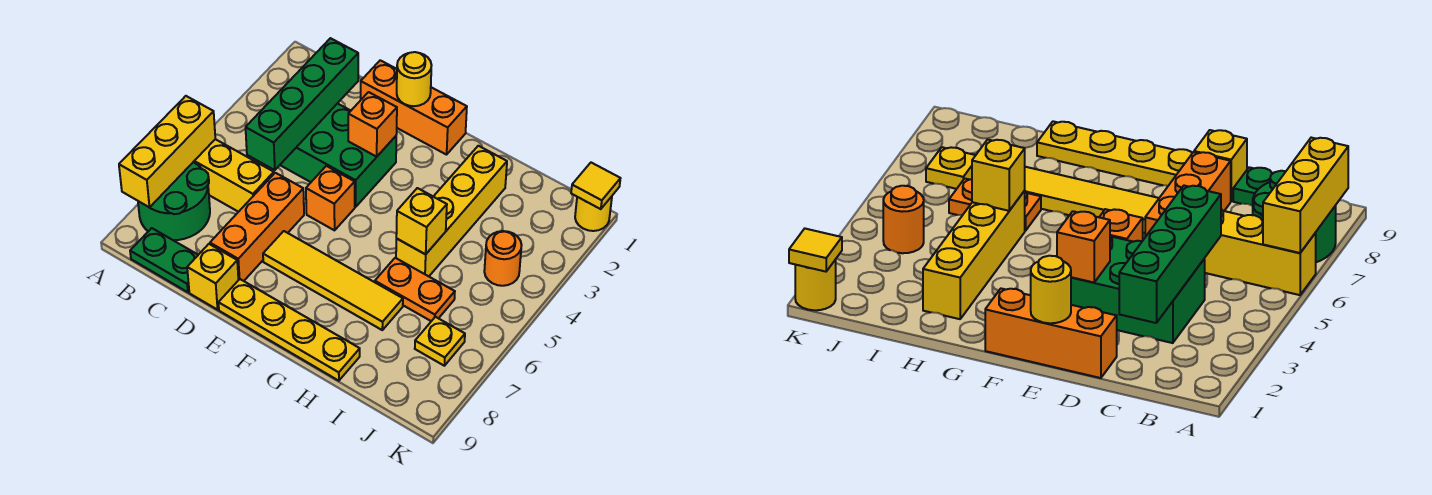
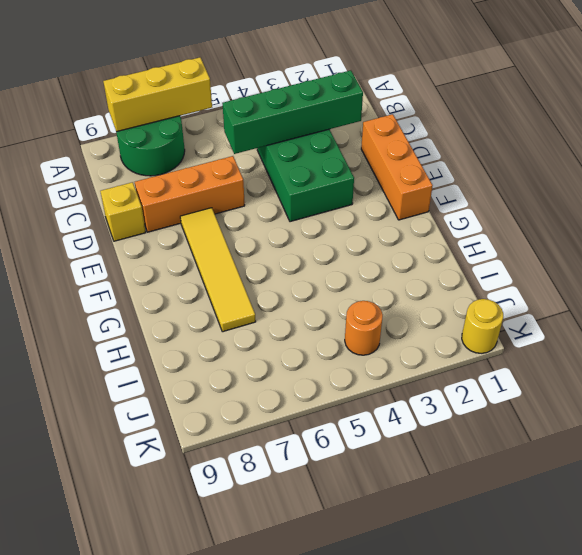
none -> yellow brick A6:C6 level 1
none -> green plate B9:C9 level 1
none -> orange brick E5 level 1

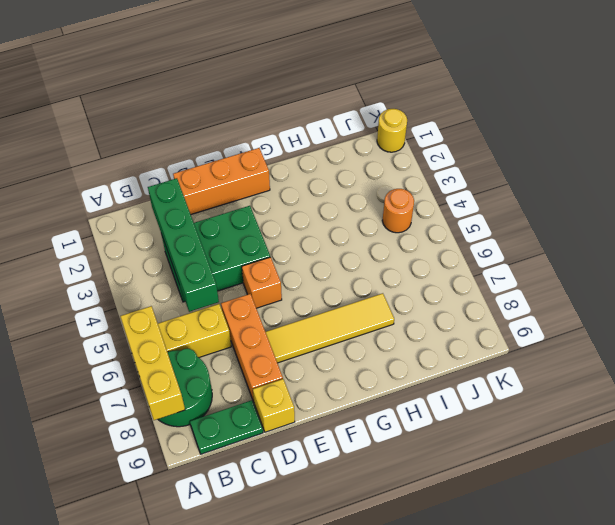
none -> yellow plate E9:H9 level 1
none -> yellow brick H2:H5 level 1
none -> orange plate H6:I6 level 1

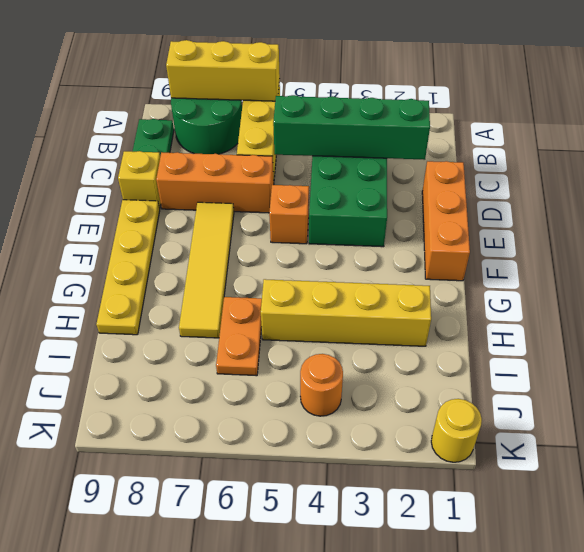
none -> yellow plate J7 level 1
none -> yellow round brick E1 level 2
none -> orange brick E3 level 2

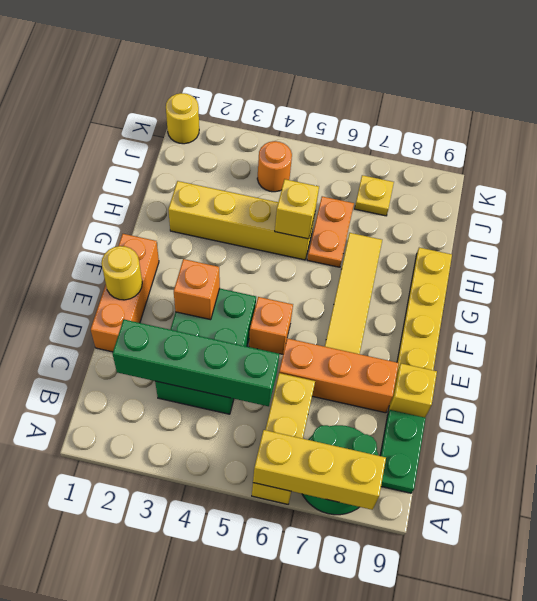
none -> yellow tile K1 level 2

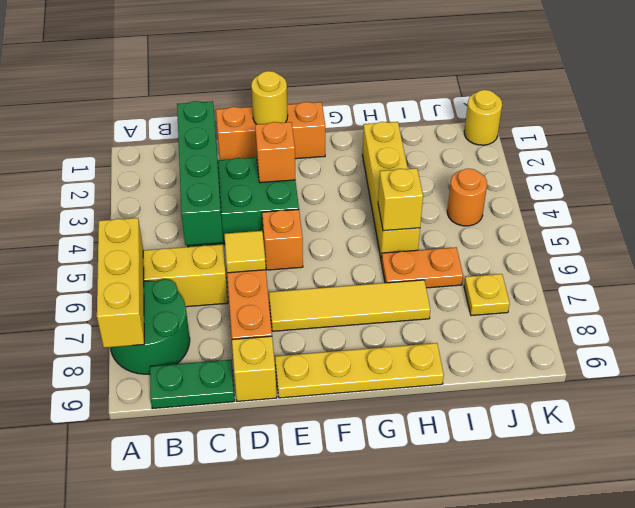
yellow tile D6 level 2 -> yellow tile K1 level 2

